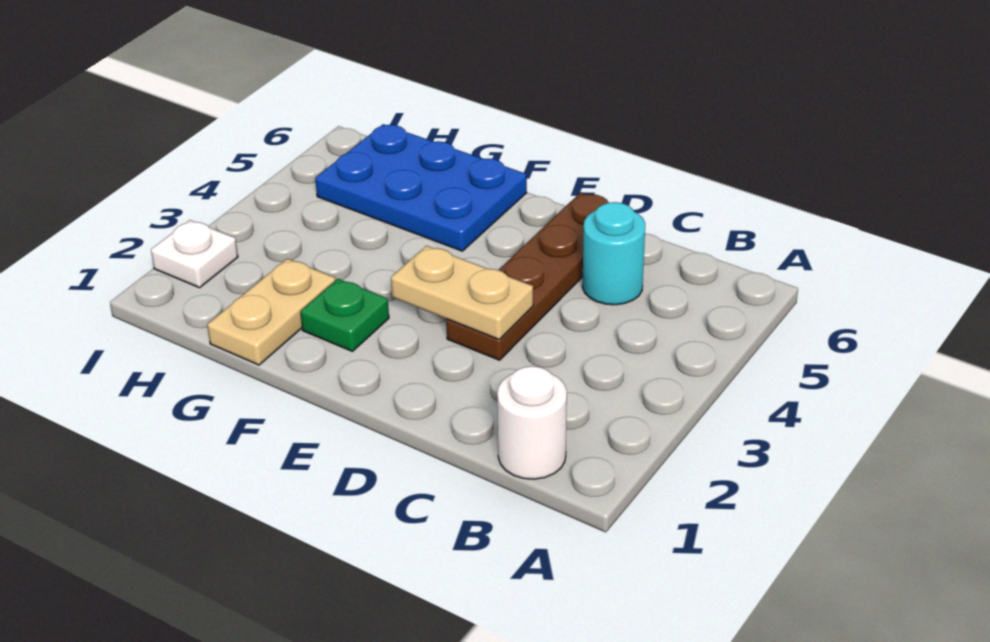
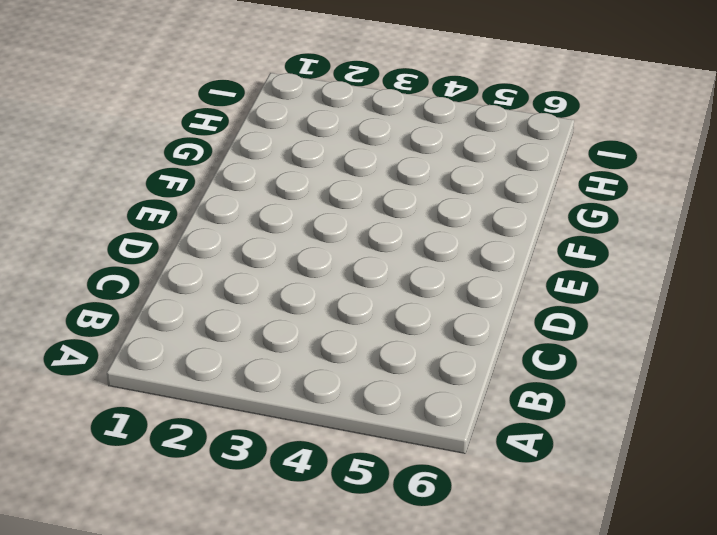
none -> white round brick B1 level 1
none -> cyan round brick C5 level 1

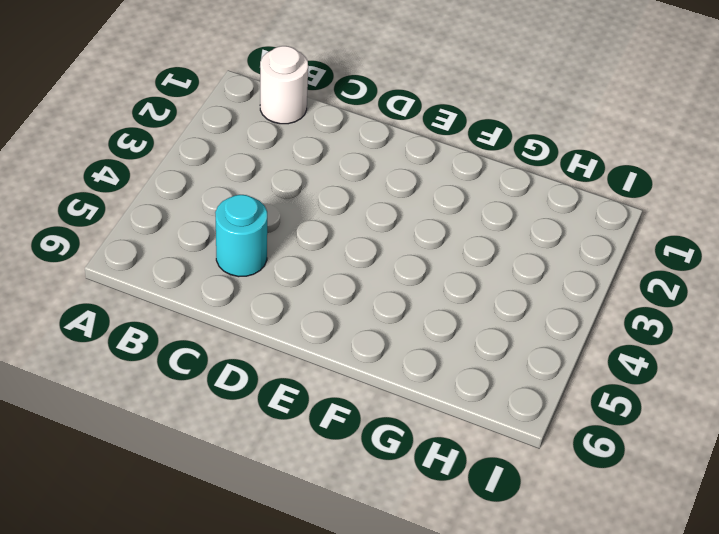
none -> brown plate D3:D6 level 1
none -> green plate F2 level 1

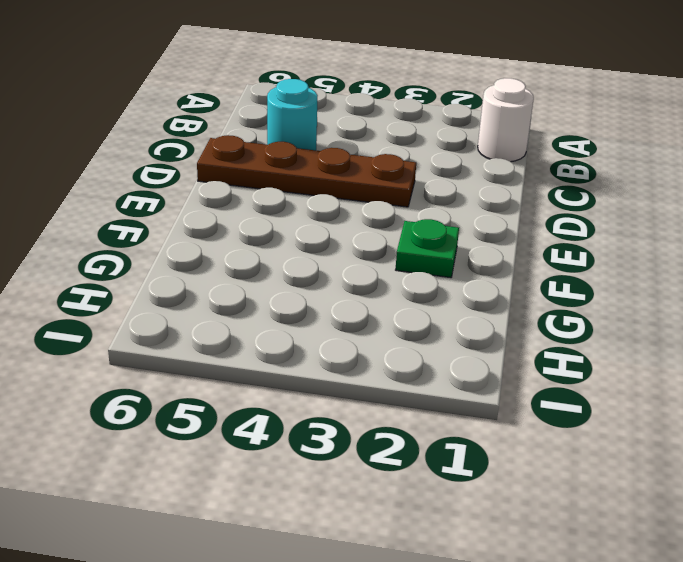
none -> blue plate F5:H6 level 1
none -> tan plate G1:G2 level 1

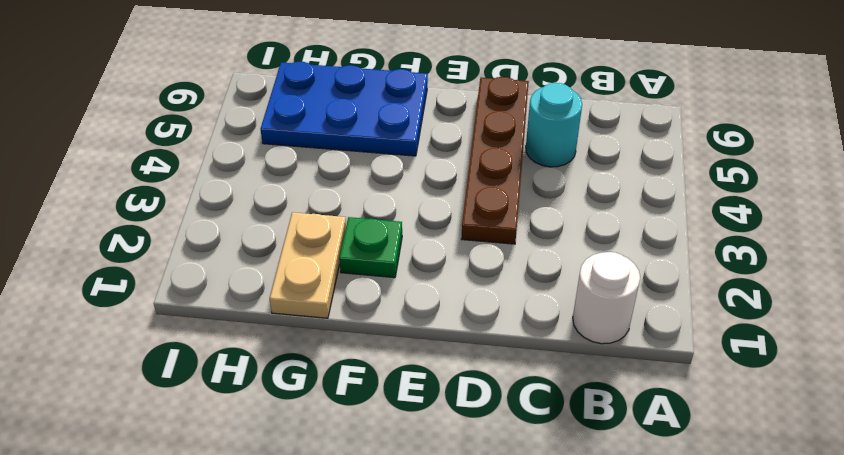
none -> white plate I2 level 1
none -> tan plate D3:E3 level 2

